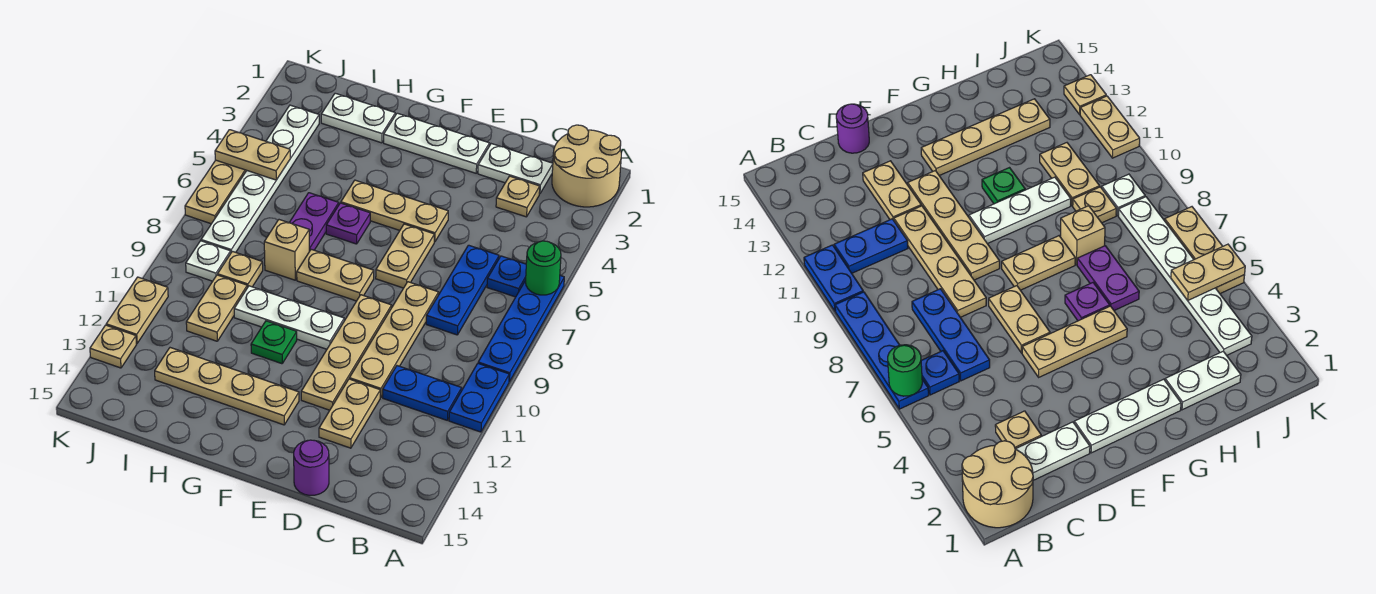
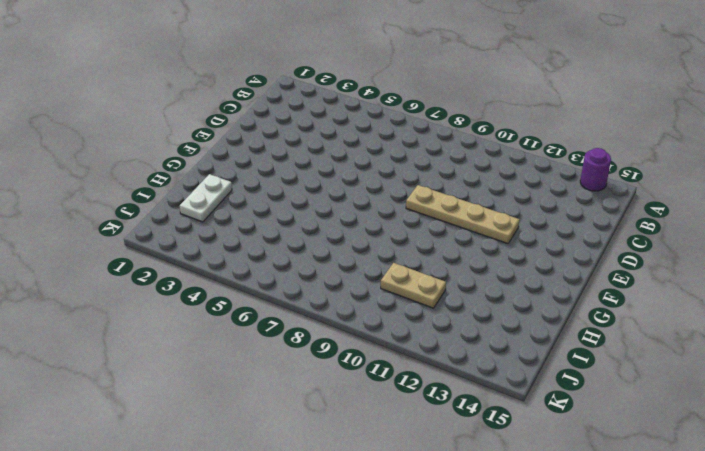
purple round brick A14 level 1 -> purple round brick D15 level 1
none -> tan round brick A1:B2 level 1
none -> blue plate A6:A9 level 1
none -> blue plate A10:A11 level 1
none -> blue plate B6 level 1

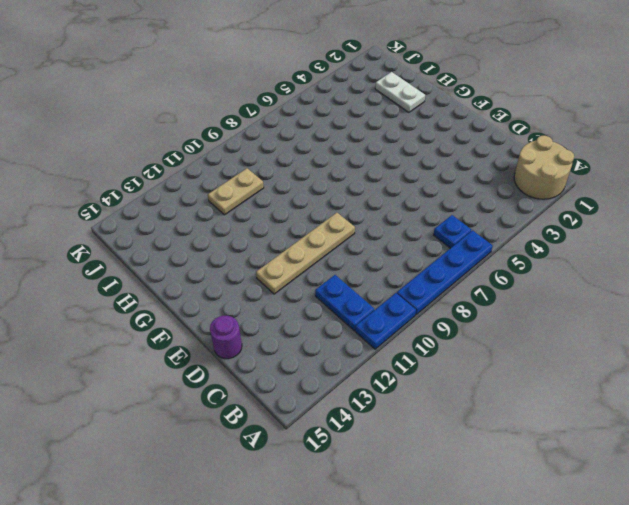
none -> white plate C2:D2 level 1
none -> tan plate C3 level 1
none -> blue plate C6:C8 level 1
none -> tan plate D8:D11 level 1

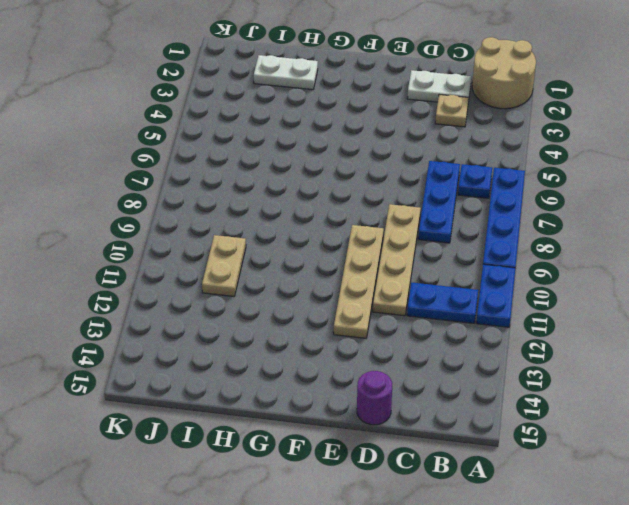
none -> tan plate D12:D13 level 1
none -> white plate E2:G2 level 1
none -> tan plate E5:G5 level 1
none -> tan plate E6:E7 level 1

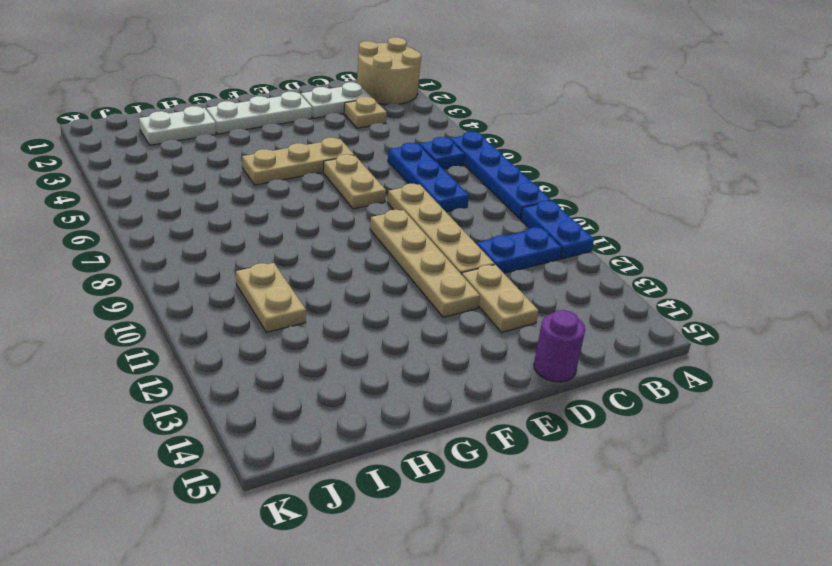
none -> tan plate F8:G8 level 1
none -> white plate F10:H10 level 1
none -> tan plate F13:I13 level 1
none -> purple plate G6 level 1

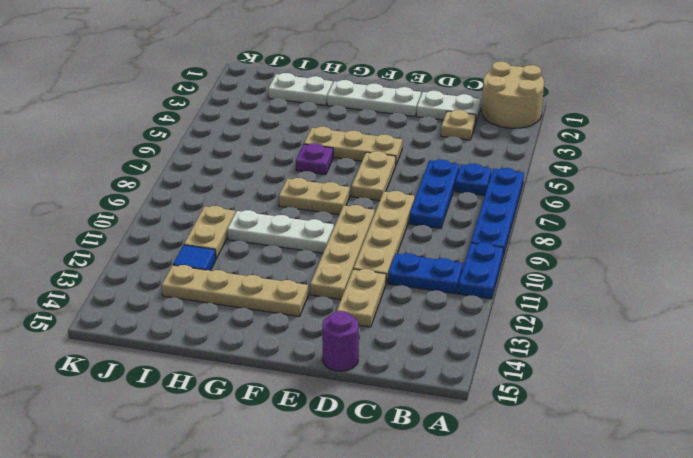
blue tile I12 level 1 -> none
none -> green plate G11 level 1
none -> purple plate H6:H7 level 1
none -> tan brick H8 level 1
none -> tan plate I9 level 1

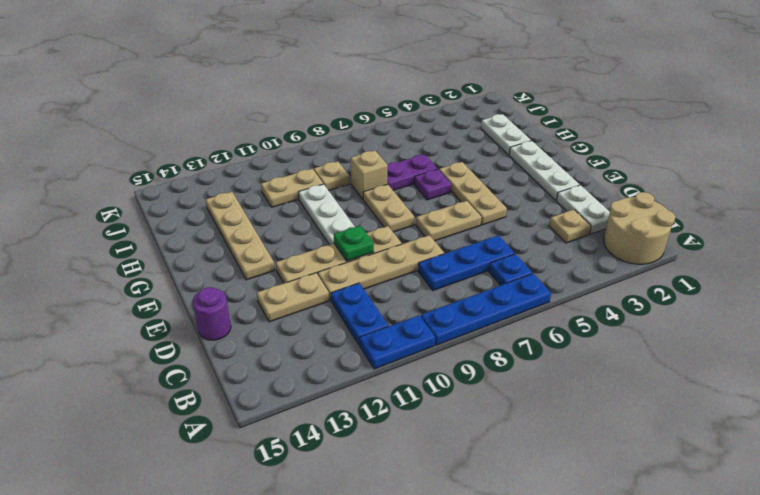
green plate E10 level 2 -> green plate G11 level 1
none -> white plate J3:J8 level 1
none -> white plate J9 level 1
none -> tan plate K5:K7 level 1
none -> tan plate K11:K12 level 1

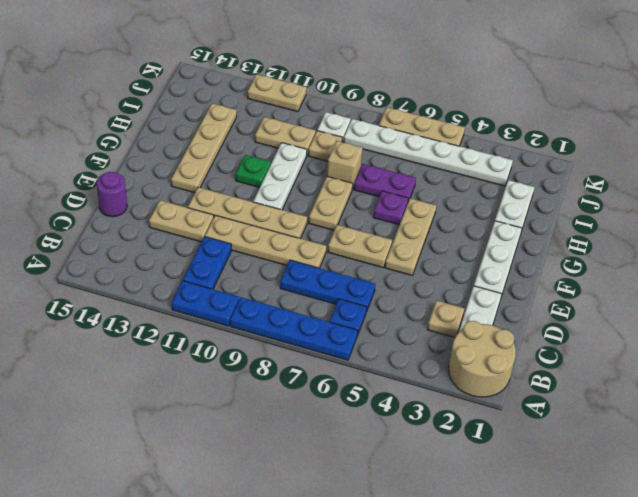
none -> tan plate K13 level 1
none -> green round brick A6 level 2
none -> tan plate J5:K5 level 2

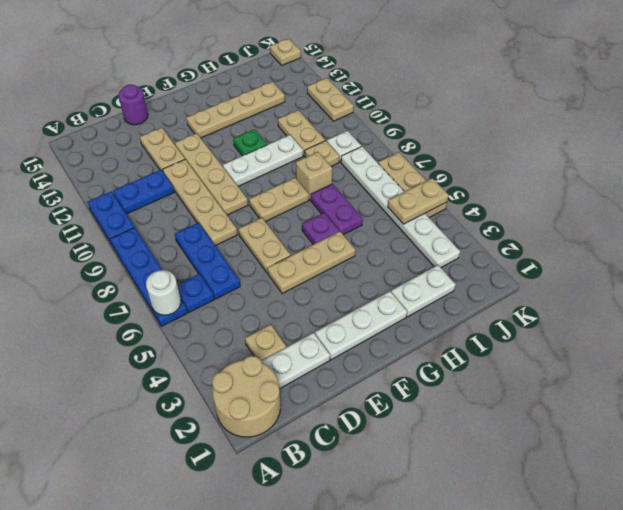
white round brick A6 level 2 -> green round brick A6 level 2
tan plate K15 level 1 -> tan plate K13 level 1

